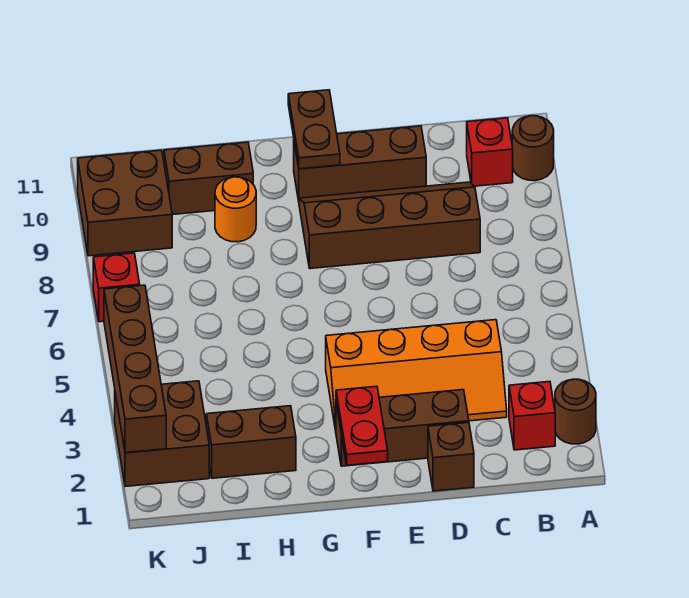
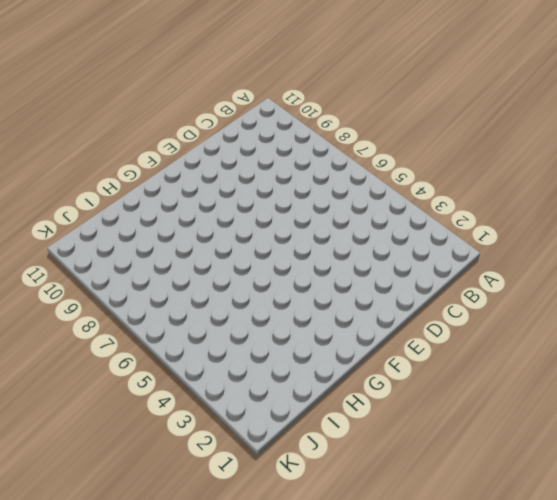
none -> brown round brick A2 level 1
none -> brown round brick A10 level 1
none -> red brick B2 level 1

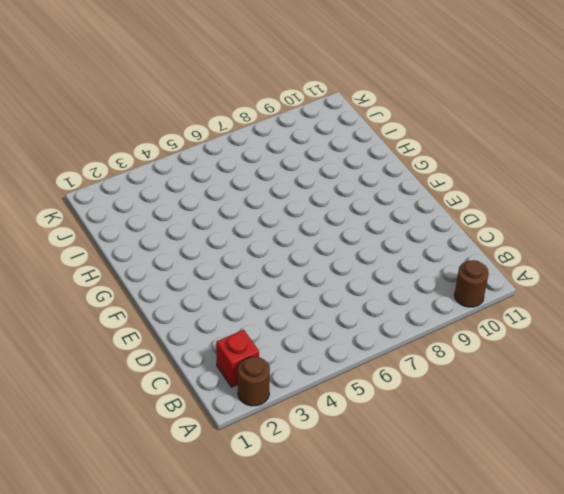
none -> red brick B10 level 1
none -> orange slope C3:F4 level 1 top 4
none -> brown slope C8:F9 level 1 top 8

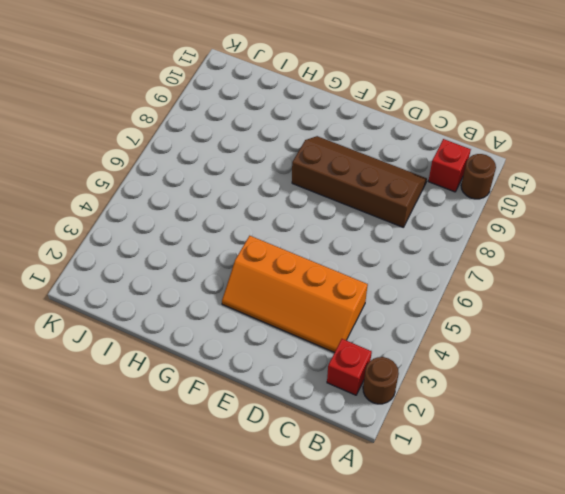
none -> brown brick D1 level 1
none -> brown brick D2:F2 level 1
none -> brown brick D10:F10 level 1

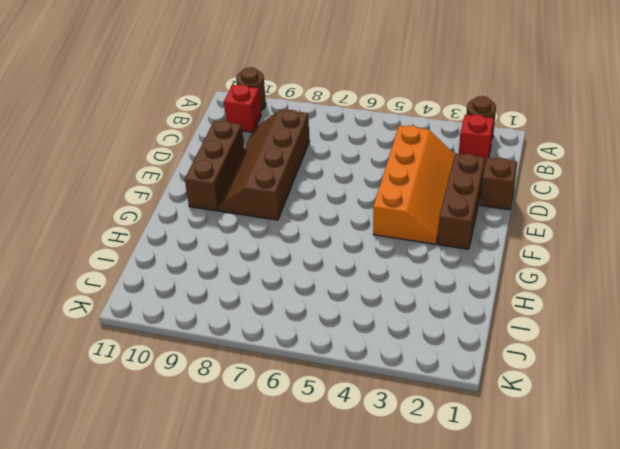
none -> brown brick H2:I2 level 1
none -> orange round brick H9 level 1
none -> brown brick H10:I10 level 1

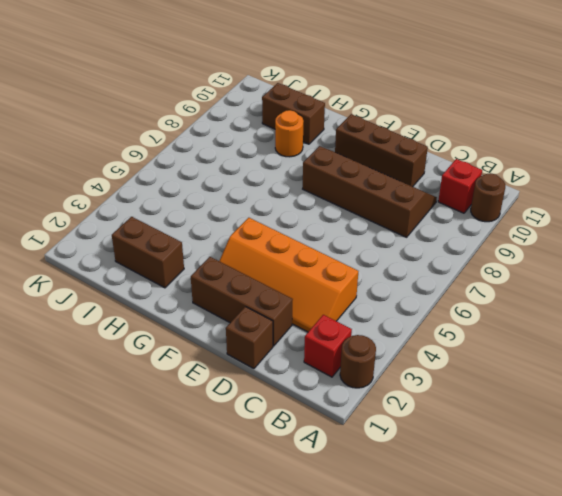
none -> brown brick J2:K3 level 1
none -> brown brick J9:K10 level 1
none -> red brick K7 level 1

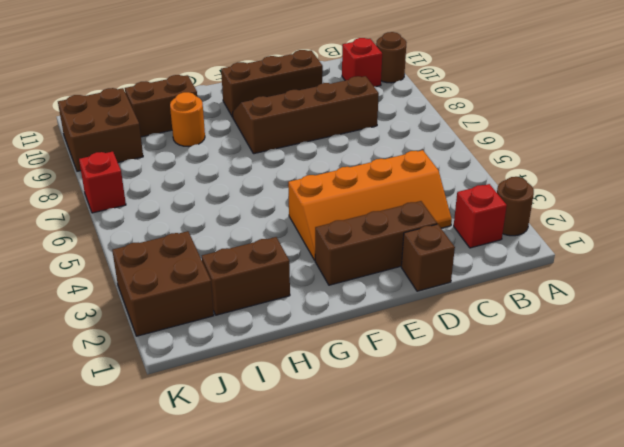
none -> red plate F1:F2 level 2
none -> brown plate F10:F11 level 2
none -> brown brick K2:K5 level 2

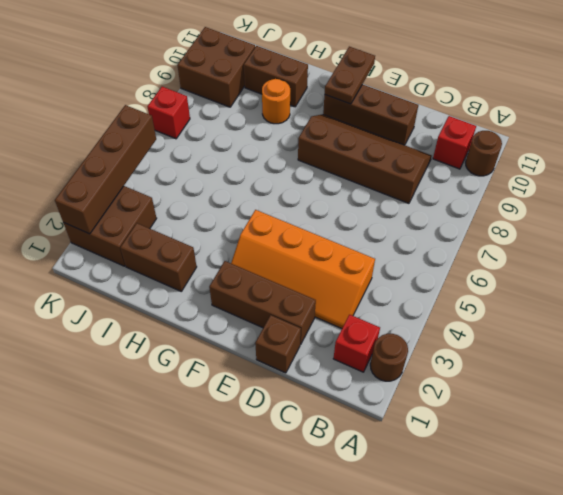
none -> red plate F1:F2 level 2

